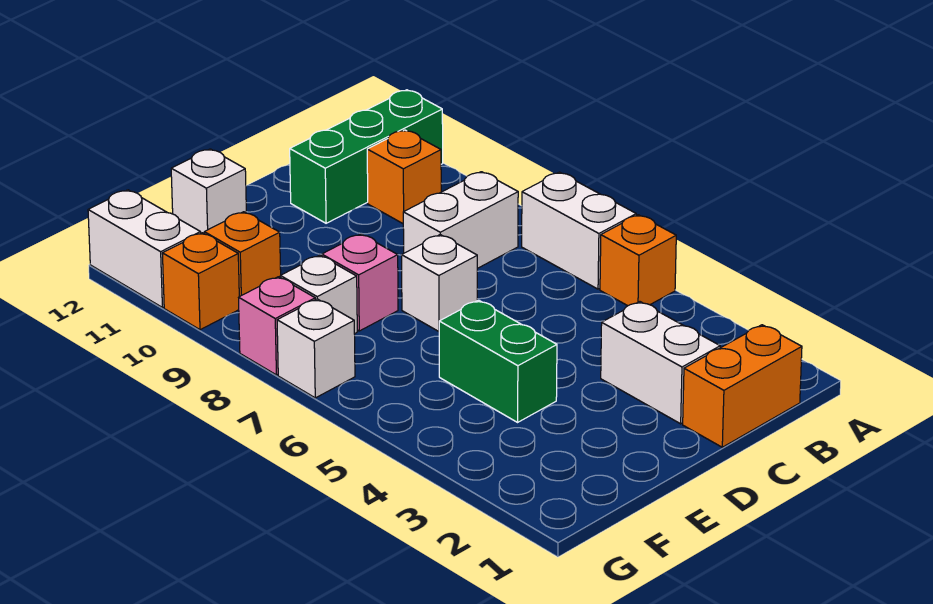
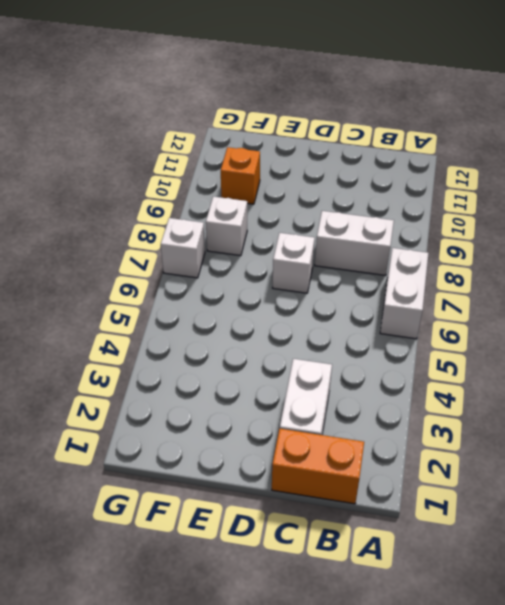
none -> orange brick A5 level 1
none -> green brick A11:C11 level 1
none -> orange brick B10 level 1

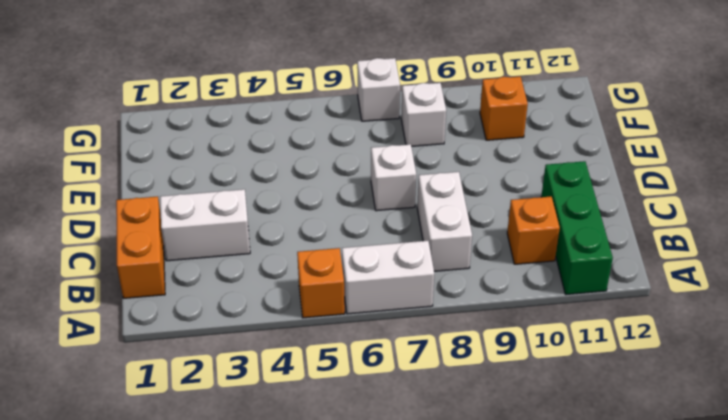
none -> green brick E4:E5 level 1
none -> pink brick E8 level 1
none -> white brick E12 level 1

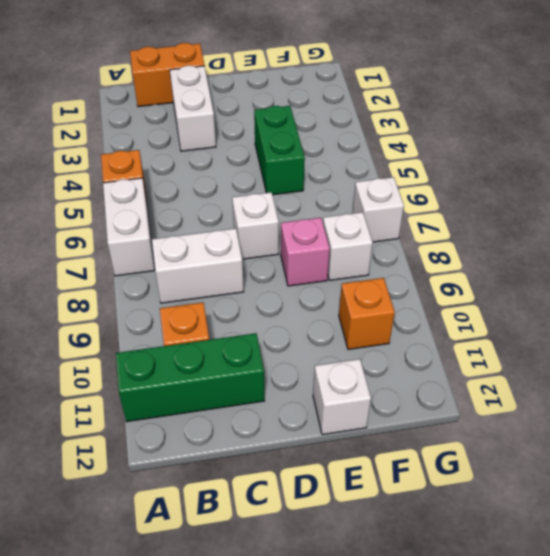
none -> pink brick G8 level 1
none -> orange brick G10 level 1
none -> white brick G11:G12 level 1

